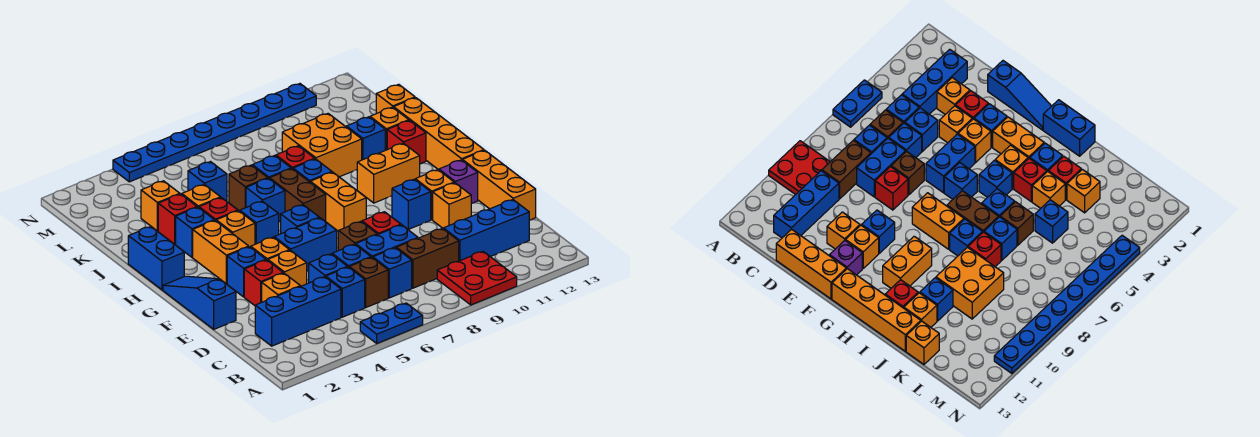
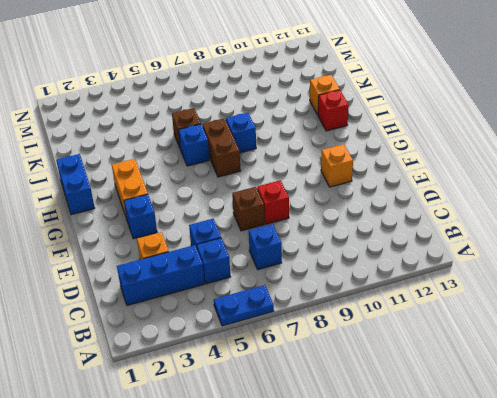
none -> red plate A9:B10 level 1
none -> brown brick C6 level 1
none -> brown brick C8:C9 level 1
none -> blue brick C10:C12 level 1

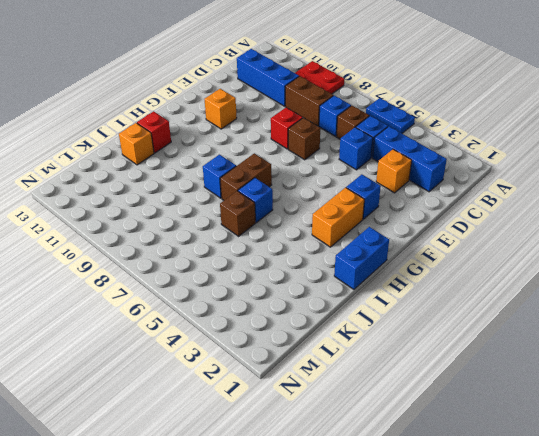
none -> blue brick D6 level 1
none -> blue brick D7:D8 level 1
none -> orange brick D13:F13 level 1
none -> blue slope E1:G1 level 1 top E

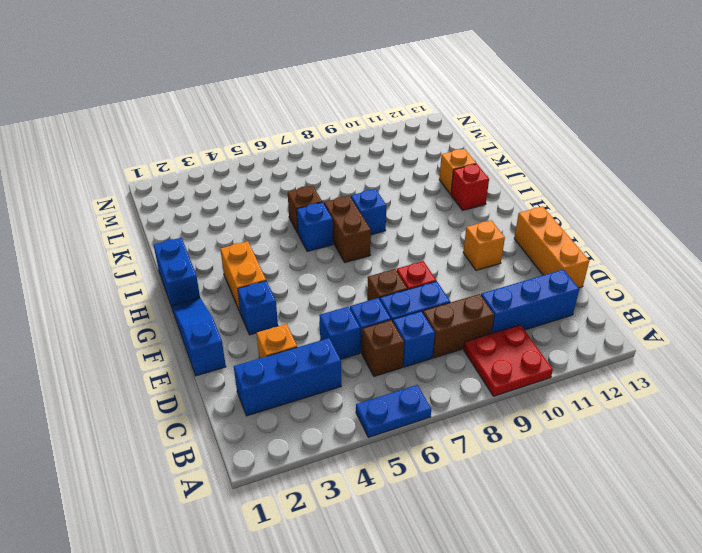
none -> blue brick C5 level 1
none -> red brick E3 level 1
none -> orange brick E4 level 1
none -> orange brick E11 level 1

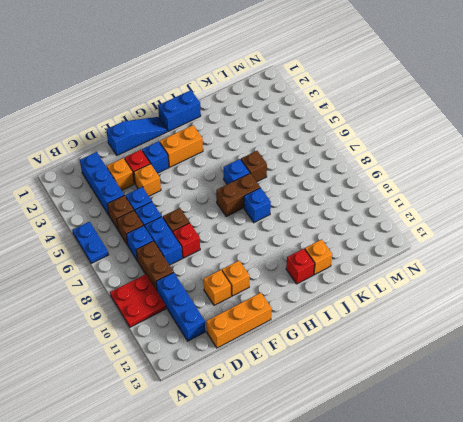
brown brick C5 level 1 -> blue brick C5 level 1
none -> orange brick F4 level 1
none -> blue brick F5:F6 level 1
none -> blue brick F10 level 1
none -> purple brick F12 level 1

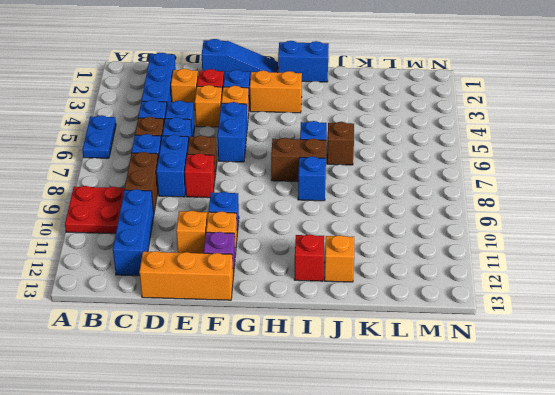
none -> blue brick G6 level 1
none -> orange brick G8:H8 level 1
none -> orange brick G13:J13 level 1
none -> orange brick H4 level 1

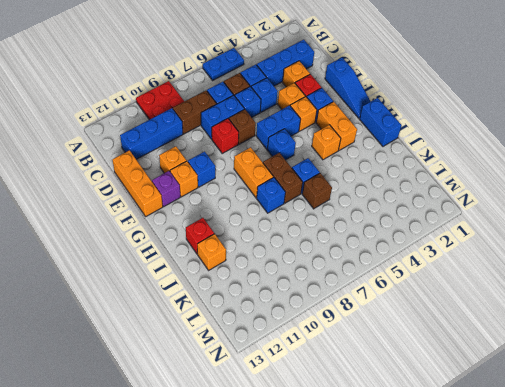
none -> orange brick G13:J13 level 1
none -> blue brick H5 level 1
none -> orange brick H10:H11 level 1
none -> blue brick I3 level 1

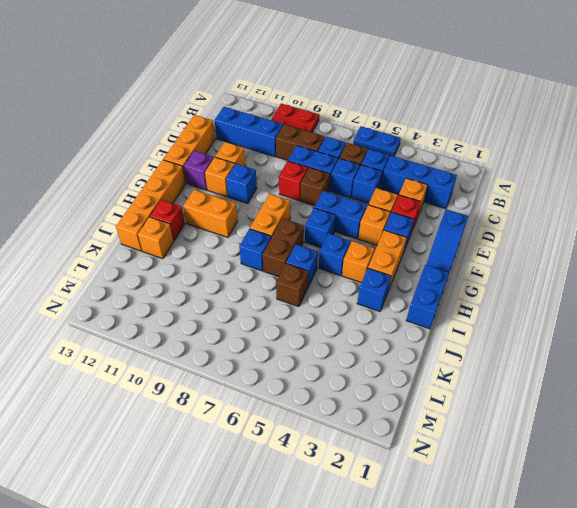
none -> red brick I4 level 1
none -> red brick J3 level 1
none -> orange brick J4 level 1
none -> blue brick J7 level 1

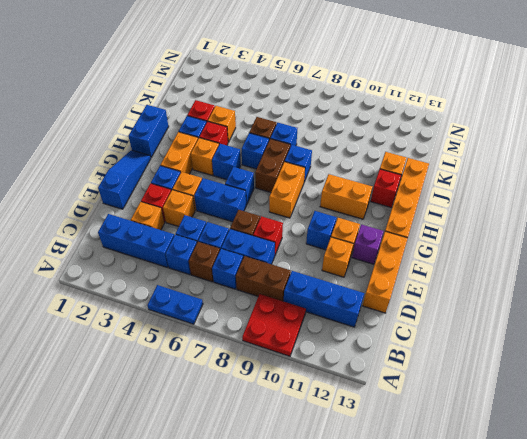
none -> red brick J8 level 1
none -> orange brick J9:K10 level 1
none -> blue brick J11 level 1
none -> orange brick K3 level 1

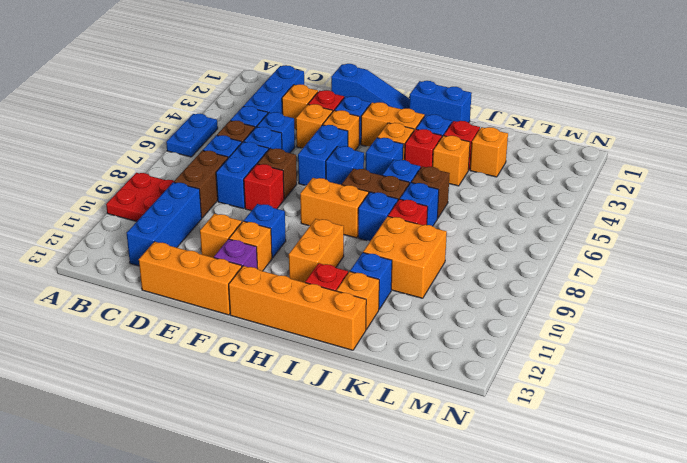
none -> blue brick K5 level 1
none -> orange brick K13 level 1
none -> blue plate N4:N11 level 1

